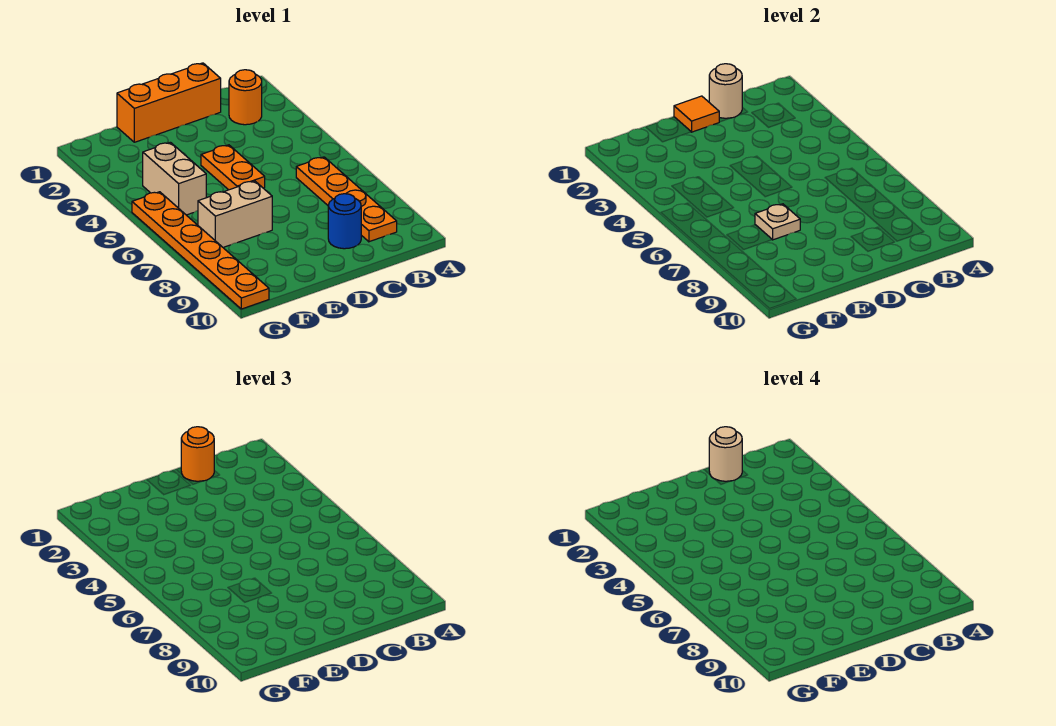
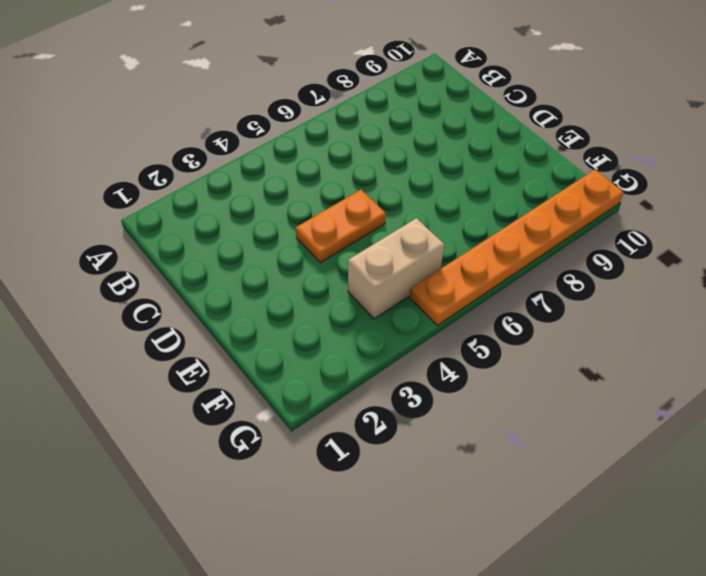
none -> orange round brick B2 level 1
none -> orange plate B6:B9 level 1
none -> orange brick C1:E1 level 1

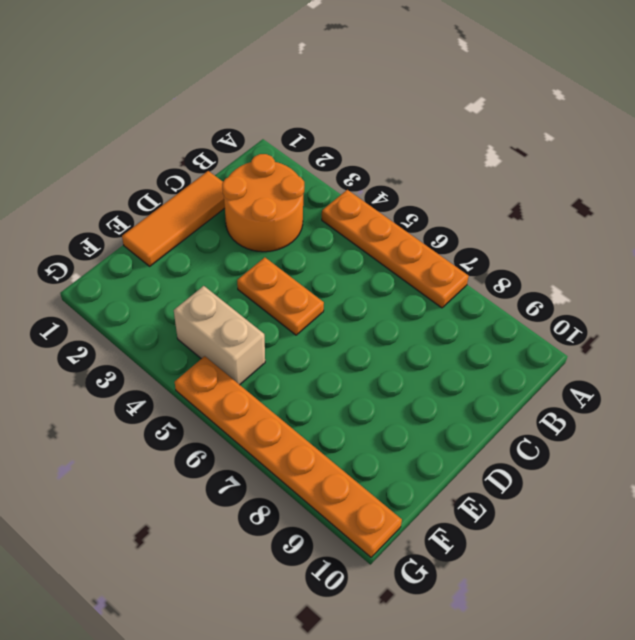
orange plate A4:A7 level 1 -> orange plate B6:B9 level 1
orange round brick B2:C3 level 1 -> orange round brick B2 level 1
orange tile C1:E1 level 1 -> orange brick C1:E1 level 1
none -> blue round brick C9 level 1
none -> tan brick E7:F7 level 1
none -> tan round brick C1 level 2

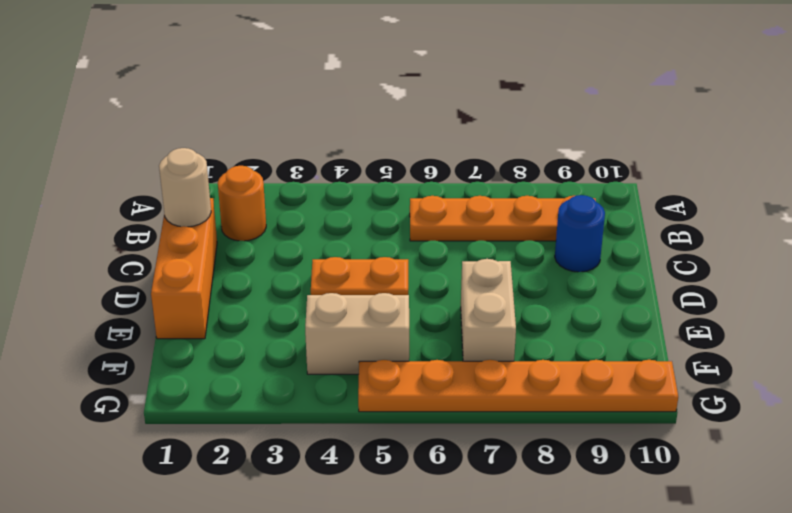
none -> orange tile D1 level 2
none -> tan plate E7 level 2
none -> orange round brick C1 level 3

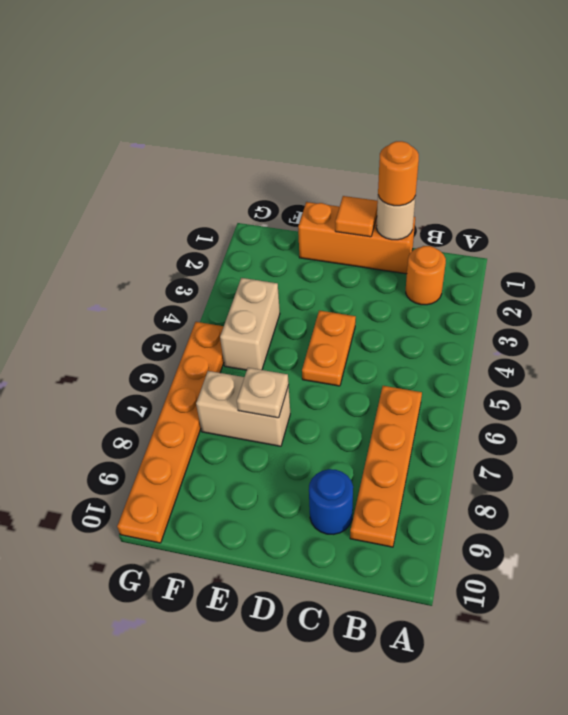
none -> tan round brick C1 level 4

